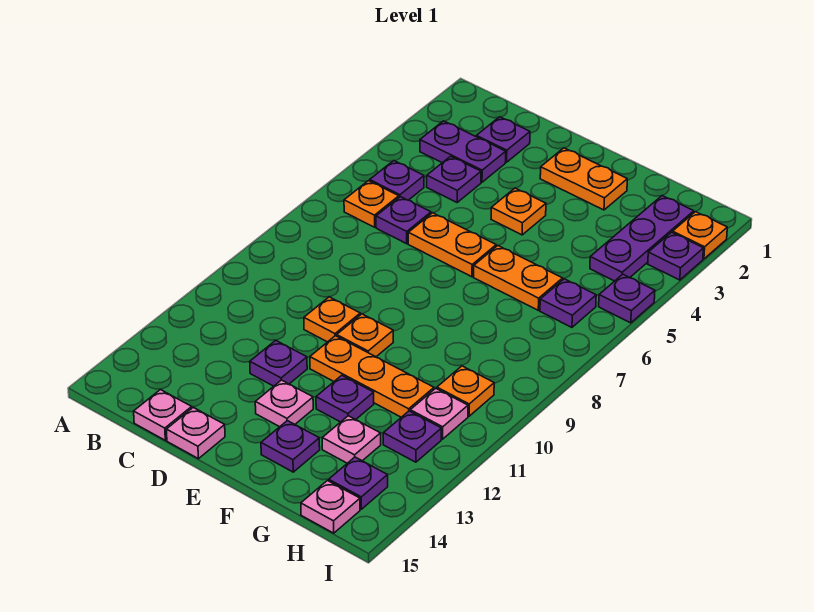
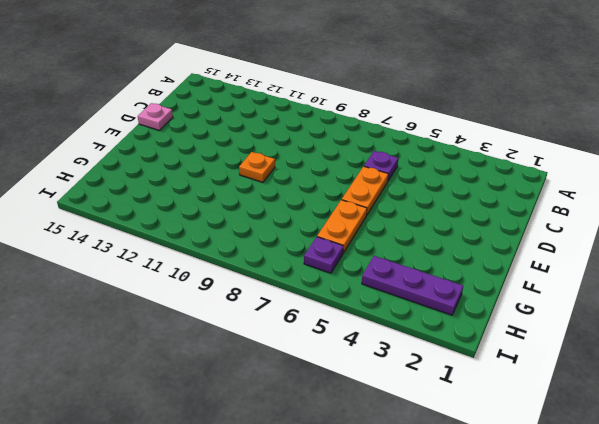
none -> purple plate B3:C3 level 1
none -> purple plate B5 level 1
none -> orange plate B6 level 1
none -> purple plate C2 level 1

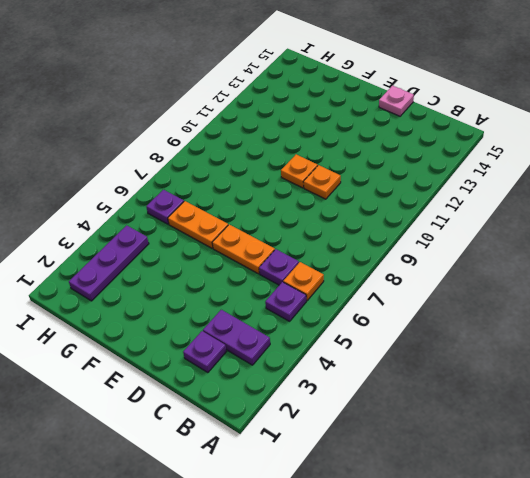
none -> purple plate C4 level 1
none -> pink plate C15 level 1
none -> purple plate D12 level 1
none -> orange plate E2:F2 level 1

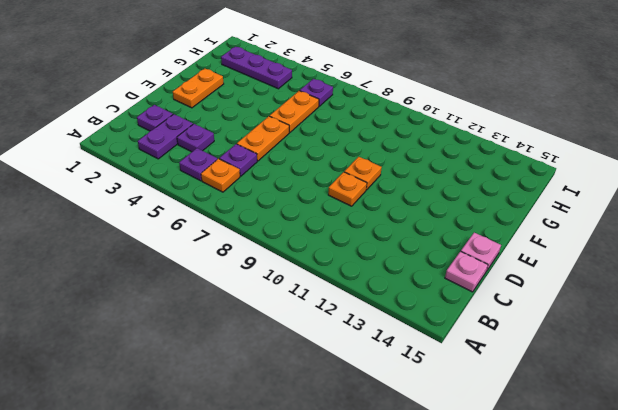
none -> purple plate D12 level 1
none -> orange plate E4 level 1
none -> orange plate E11:G11 level 1
none -> pink plate E13 level 1

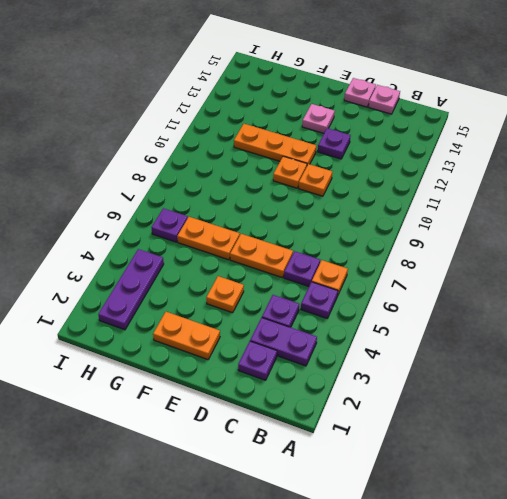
none -> purple plate F12 level 1
none -> purple plate F14 level 1
none -> pink plate G13 level 1
none -> orange plate H10 level 1

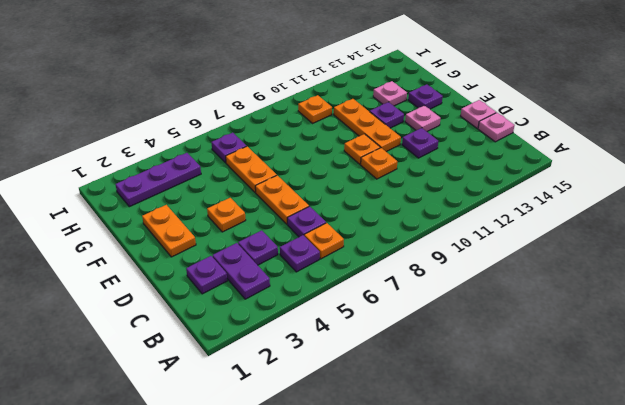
none -> pink plate H11 level 1
none -> purple plate H12 level 1
none -> purple plate H14 level 1
none -> pink plate H15 level 1

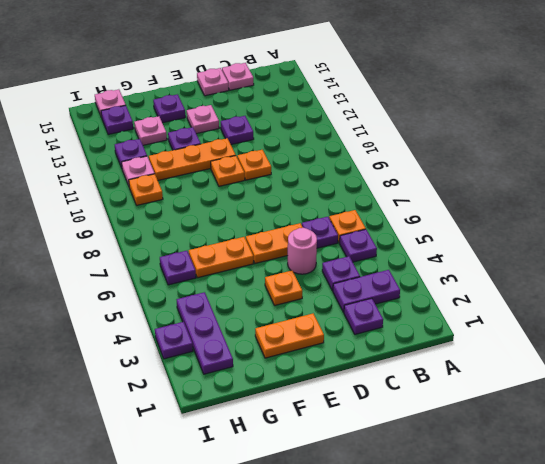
pink round brick D5 level 1 -> none
none -> orange plate I2 level 1
none -> purple plate I5 level 1

